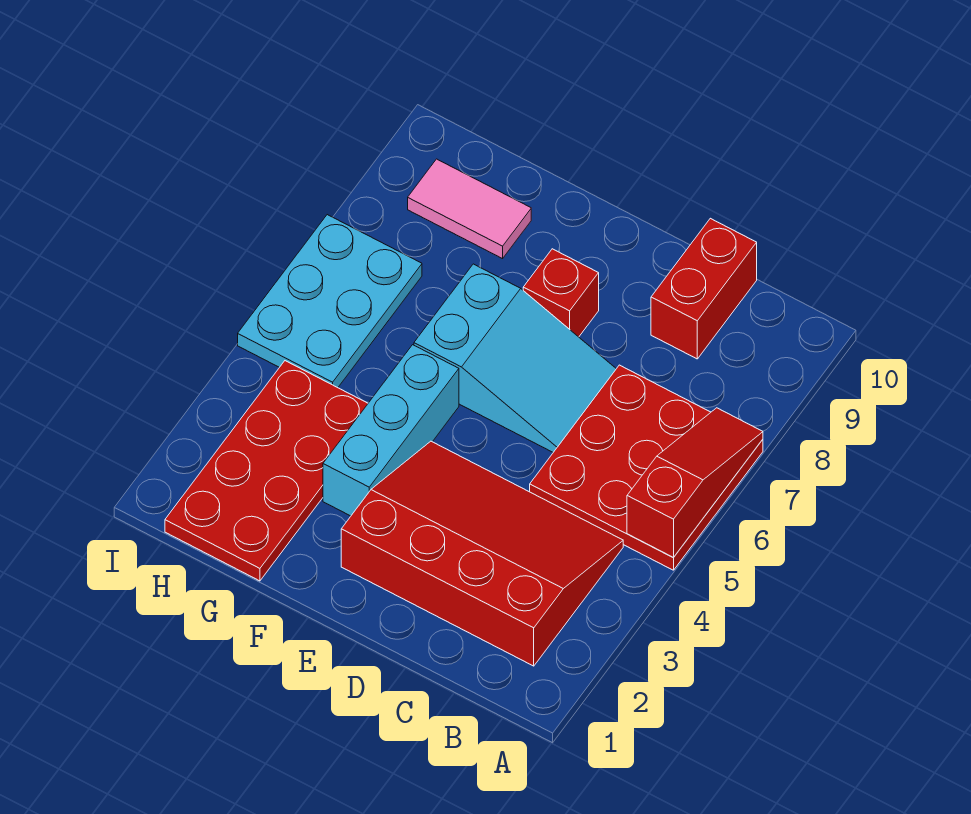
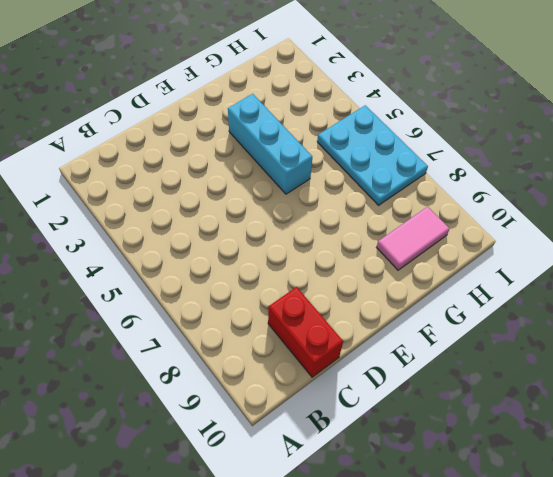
none -> red plate A5:C7 level 1
none -> red slope B2:E4 level 1 top 2

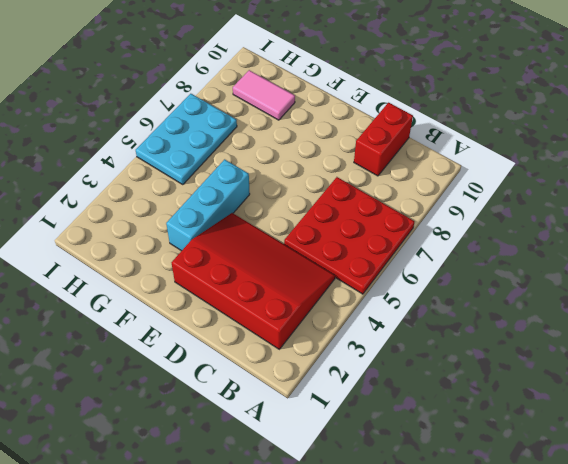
none -> cyan slope D6:F7 level 1 top F
none -> red brick E8 level 1

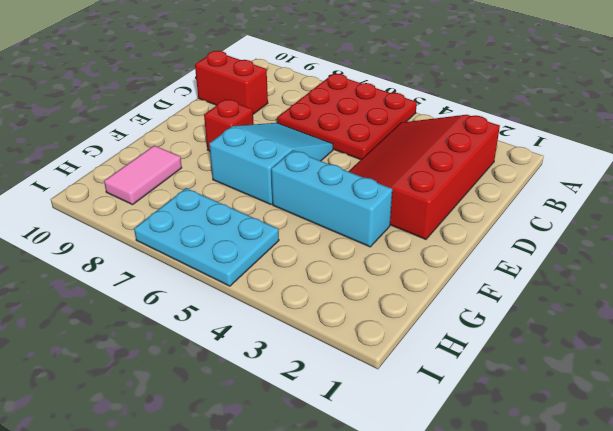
none -> red plate G1:H4 level 1
none -> red slope A5:A7 level 2 top 5

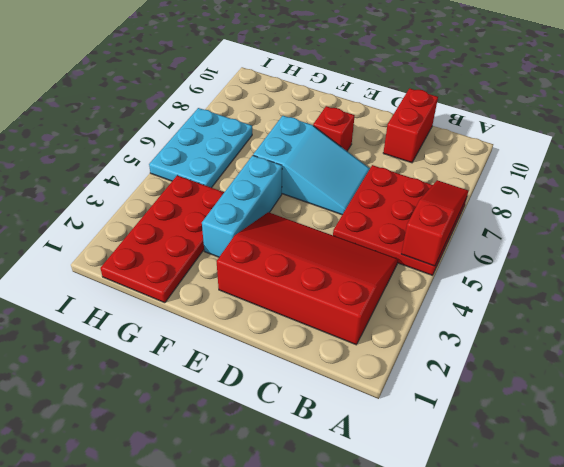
none -> pink tile G9:H9 level 1

